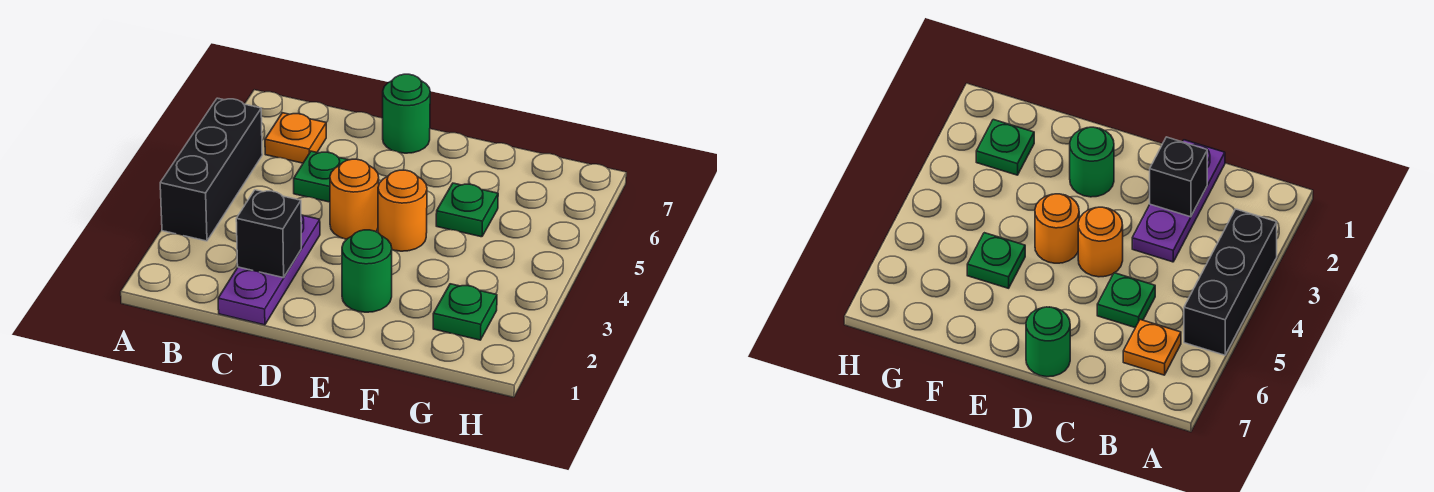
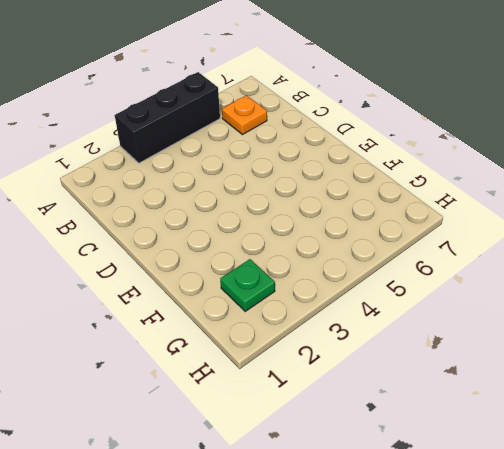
none -> purple plate C1:C3 level 1
none -> green plate C5 level 1

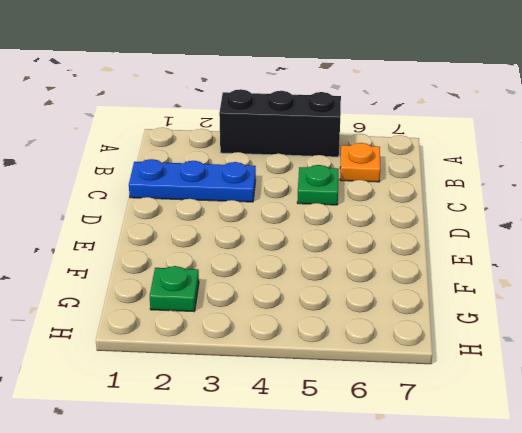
blue plate C1:C3 level 1 -> purple plate C1:C3 level 1
none -> orange round brick D4 level 1
none -> green round brick D7 level 1

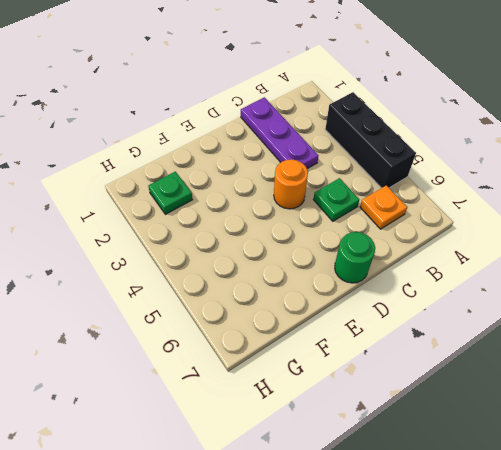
none -> green round brick E2 level 1
none -> orange round brick E4 level 1

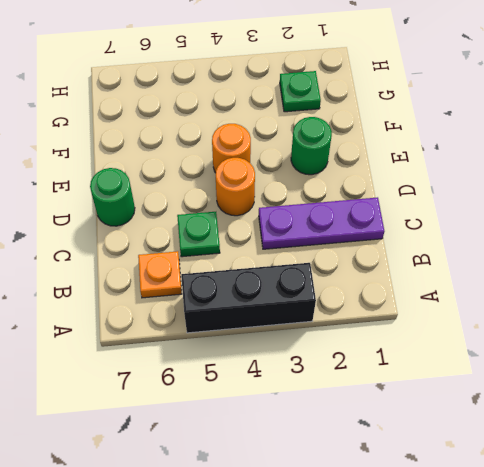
none -> green plate F5 level 1
none -> black brick C2 level 2

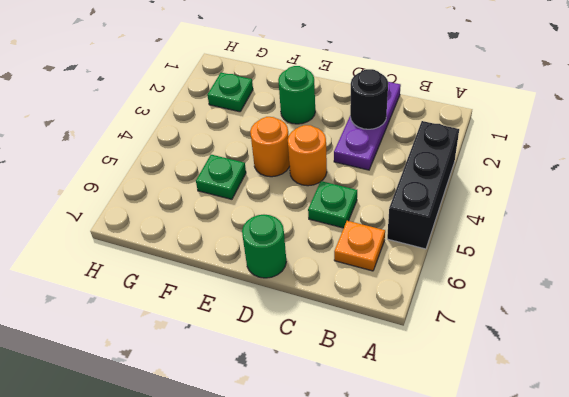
black round brick C2 level 2 -> black brick C2 level 2

